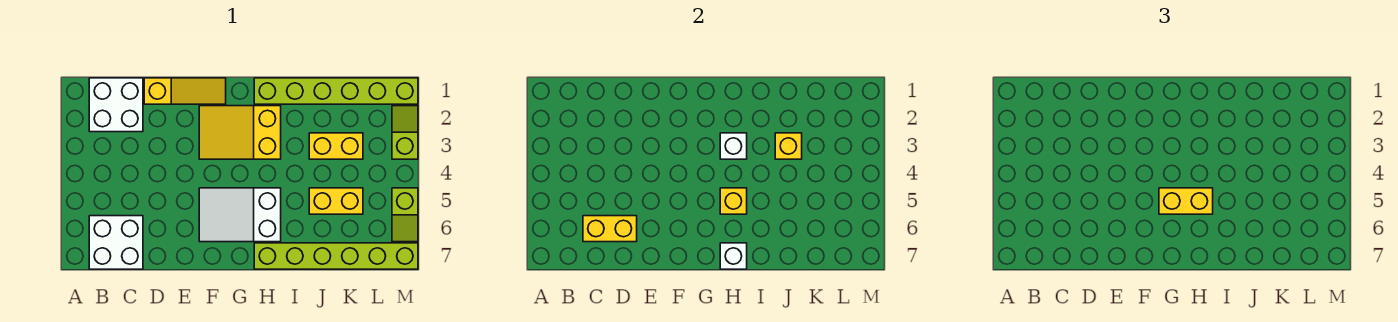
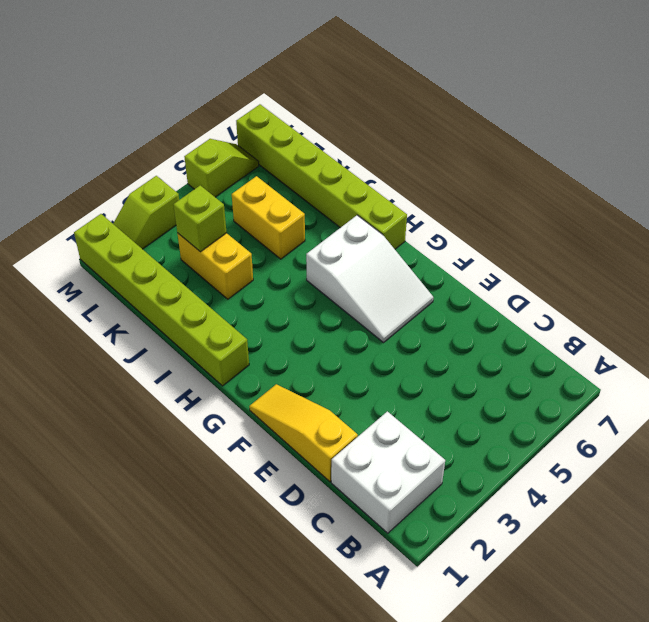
lime brick K3 level 2 -> none
none -> white brick B6:C7 level 1
none -> yellow slope F2:H3 level 1 top H
none -> yellow brick C6:D6 level 2

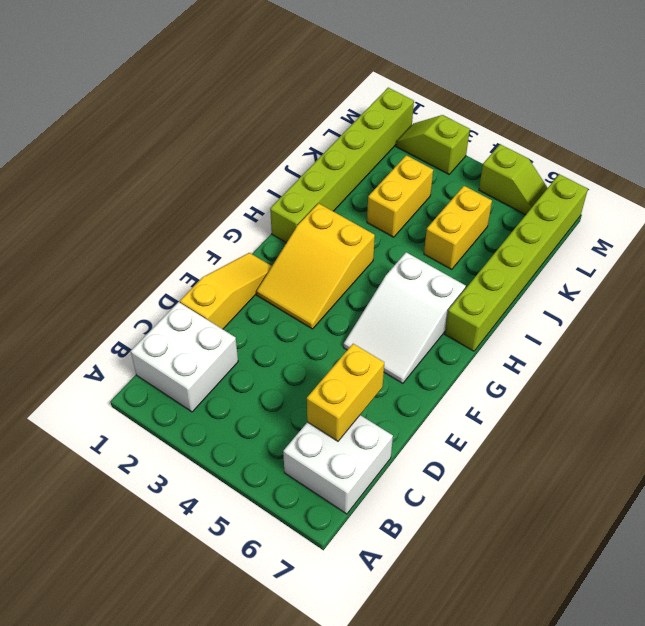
none -> white brick H3 level 2
none -> yellow brick H5 level 2
none -> white brick H7 level 2

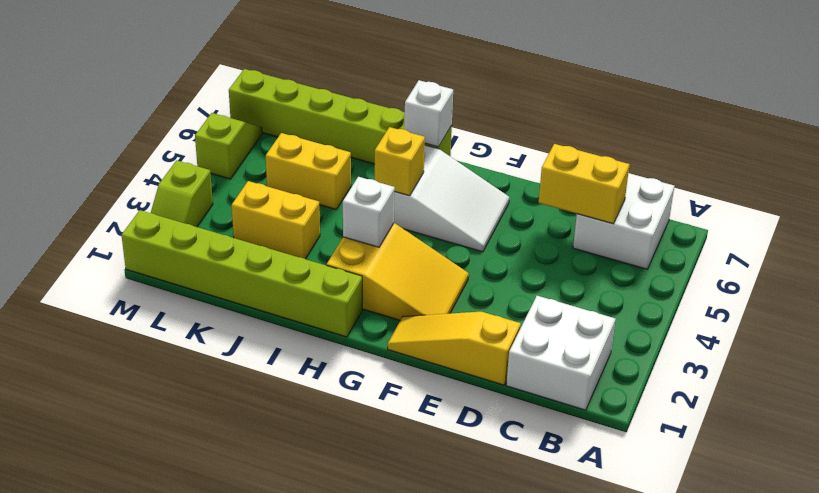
none -> yellow brick J3 level 2
none -> yellow brick G5:H5 level 3

